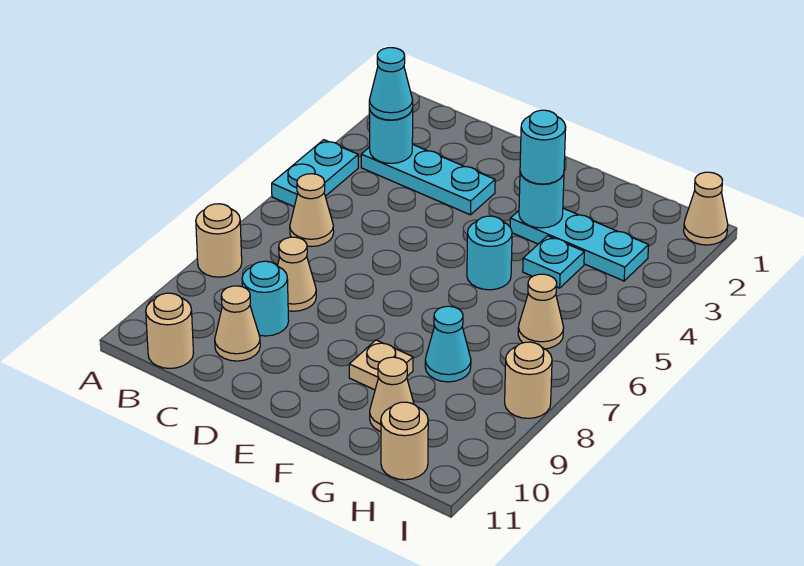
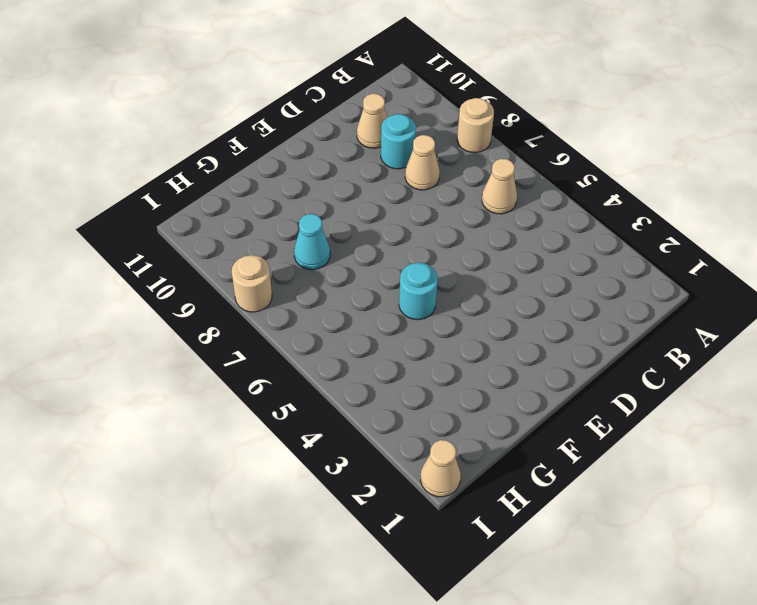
none -> cyan plate A4:A5 level 1
none -> cyan plate B3:D3 level 1
none -> tan round brick B11 level 1

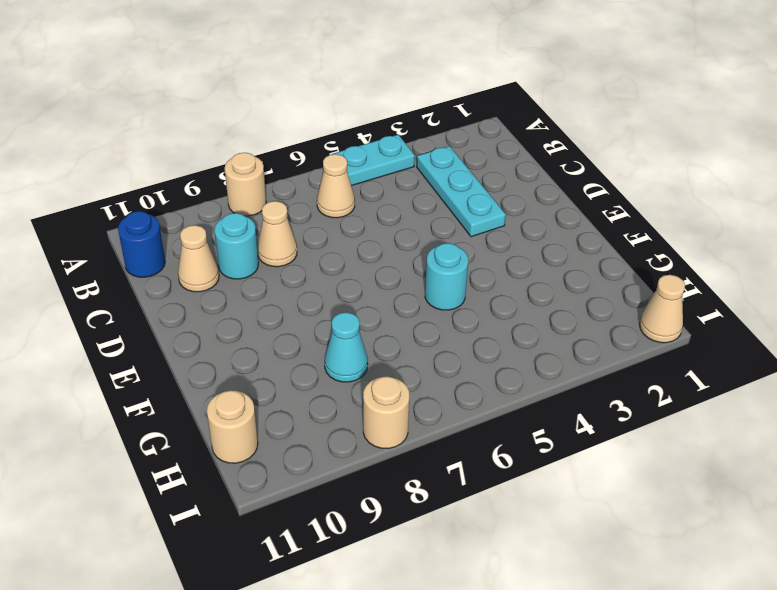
blue round brick B11 level 1 -> tan round brick B11 level 1
none -> cyan plate F3:H3 level 1
none -> tan plate F9 level 1
none -> cyan plate G4 level 1

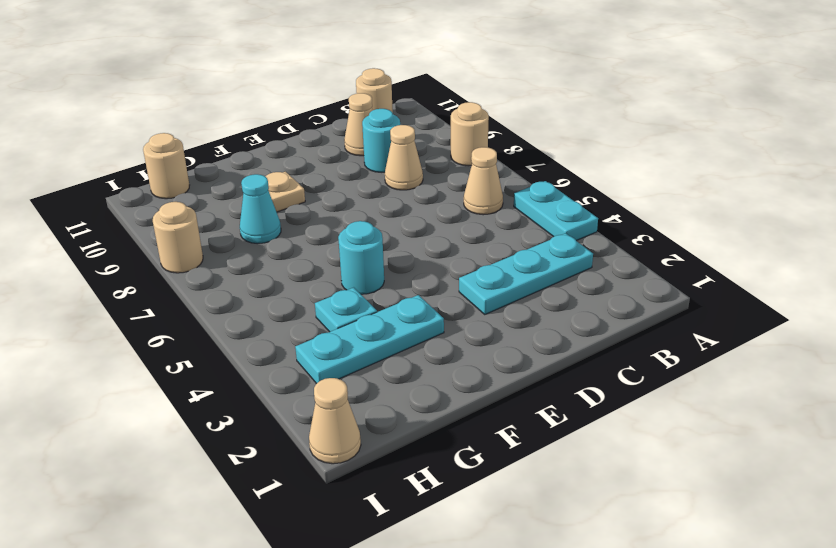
none -> tan cone G10 level 1
none -> tan cone H6 level 1
none -> cyan round brick B3 level 2

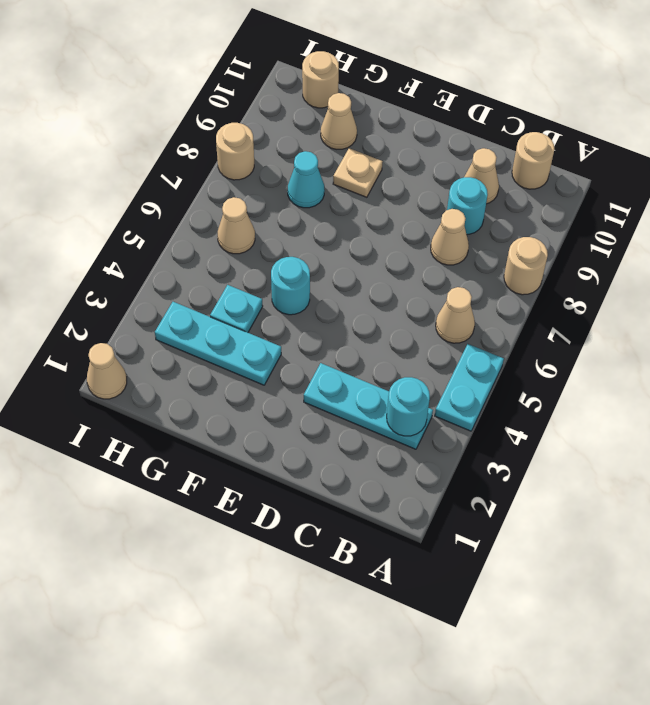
none -> cyan round brick F3 level 2
none -> cyan cone B3 level 3
none -> cyan round brick F3 level 3

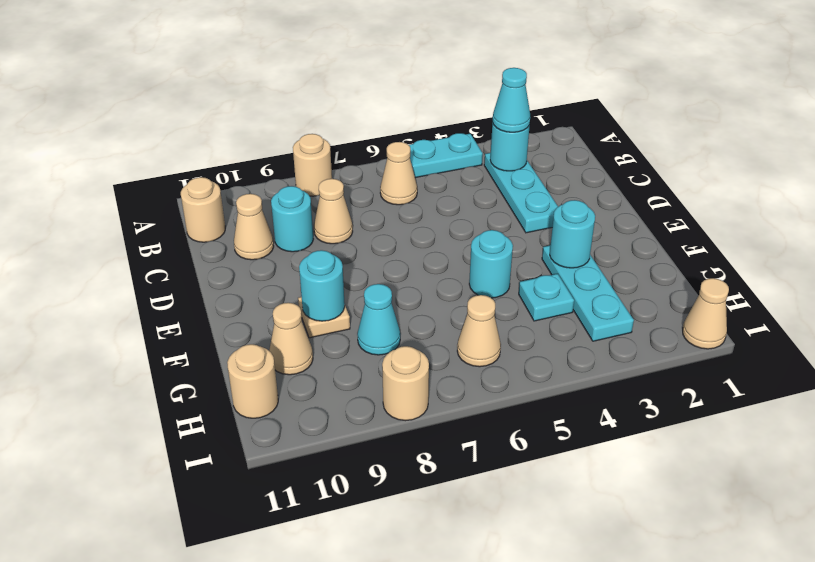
cyan round brick F9 level 2 -> cyan round brick F3 level 3

